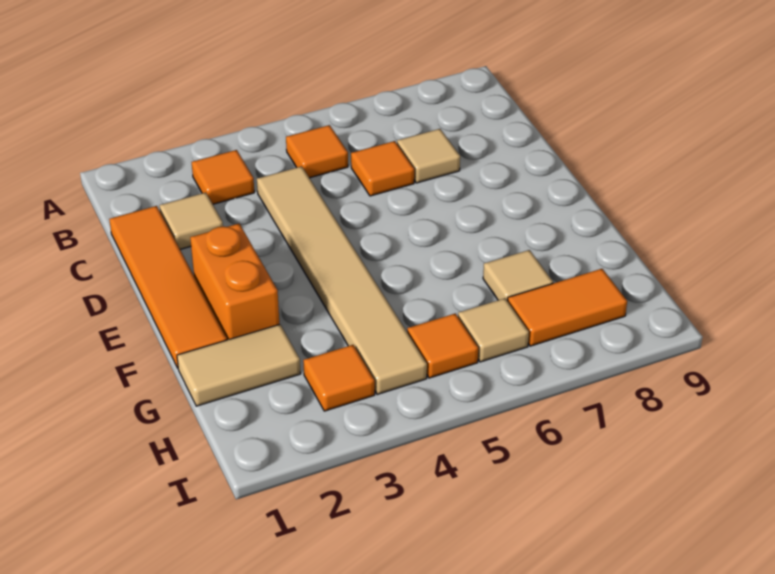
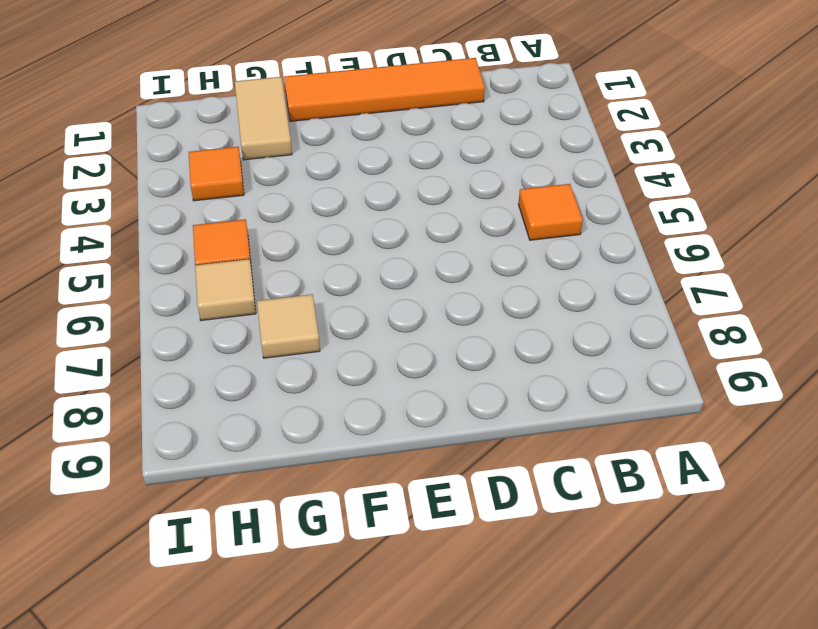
none -> orange tile B3 level 1
none -> tan tile C2 level 1
none -> tan tile C4:H4 level 1

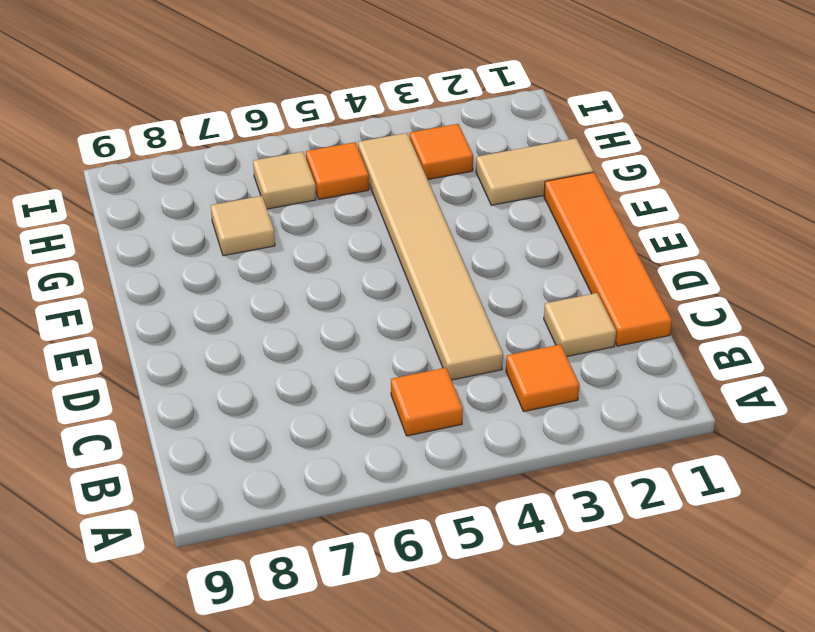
none -> orange tile C6 level 1
none -> tan tile C7 level 1
none -> orange brick E2:F2 level 1

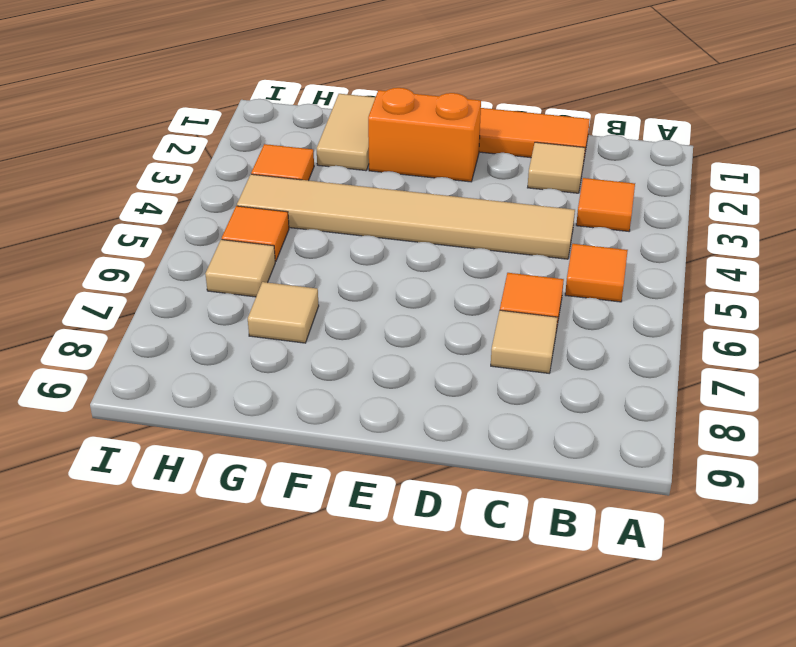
none -> orange tile H7:H8 level 1

